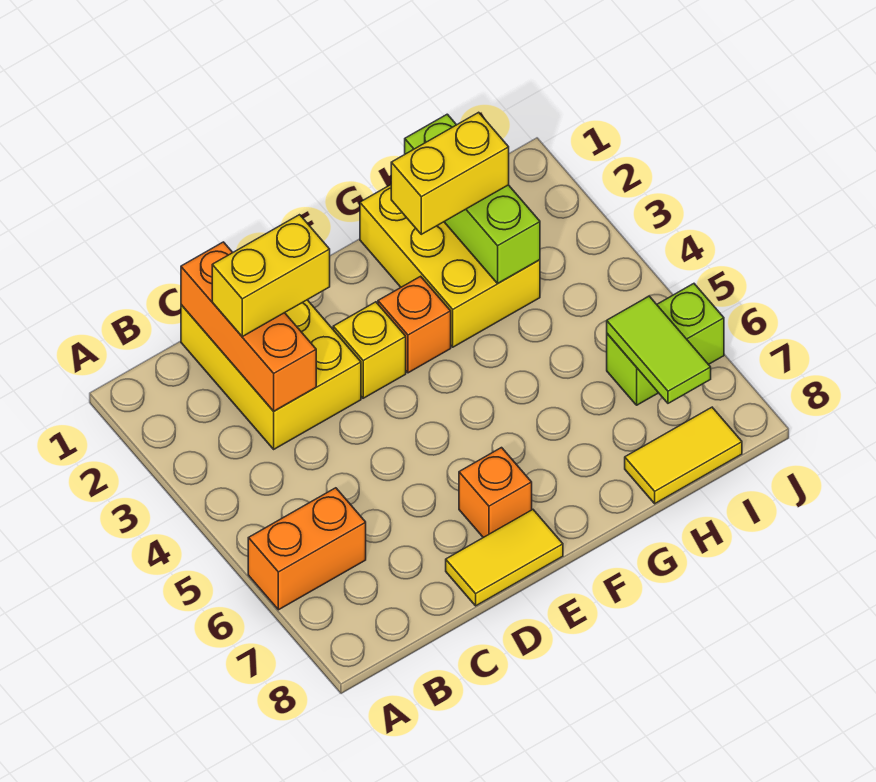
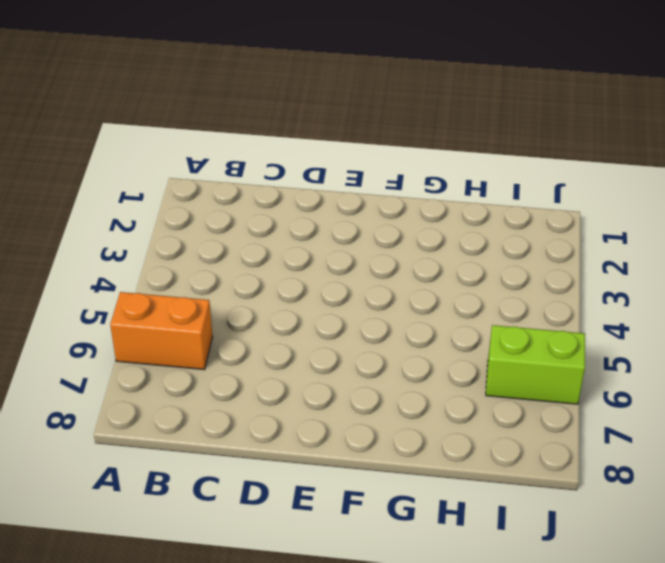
none -> yellow brick C1:D3 level 1
none -> yellow tile D8:E8 level 1
none -> yellow brick E3 level 1

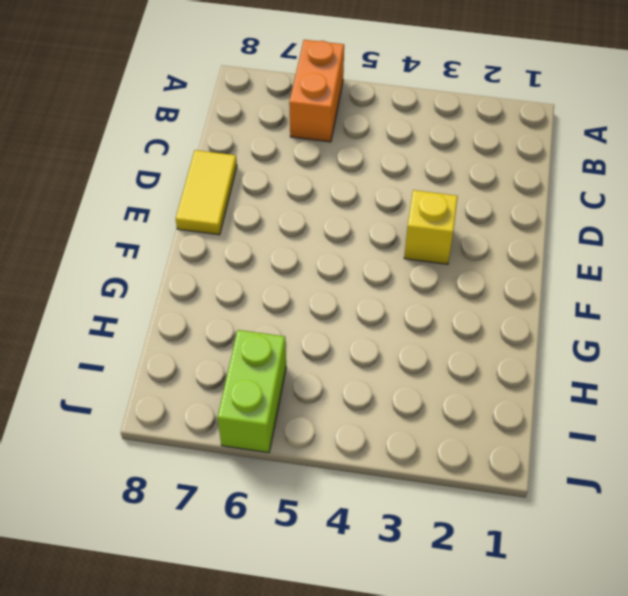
none -> yellow brick C1:D3 level 1
none -> orange brick E7 level 1
none -> orange brick F3 level 1

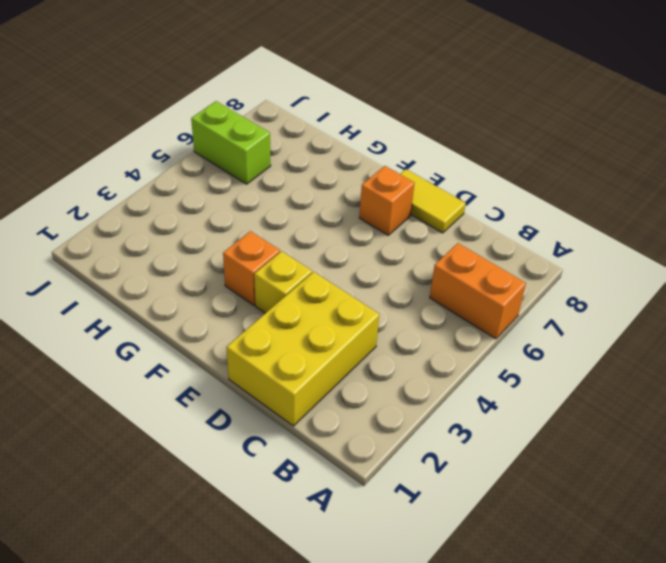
none -> yellow brick G1:H3 level 1
none -> yellow tile H8:I8 level 1
none -> orange brick C1:C3 level 2

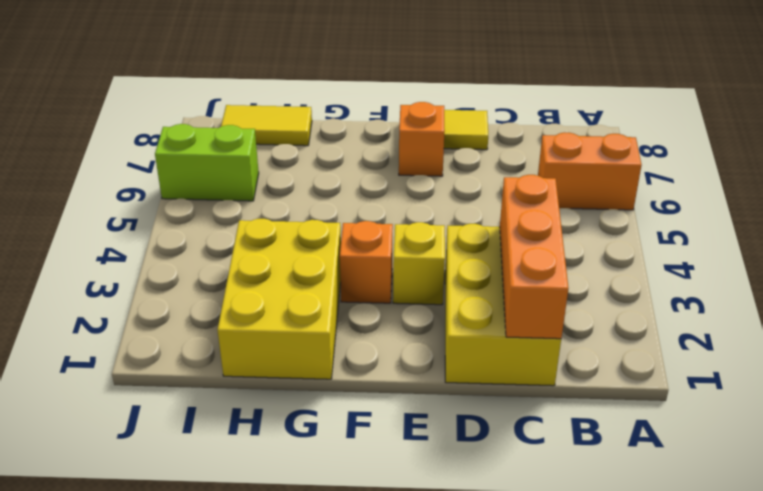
none -> lime brick H1:H3 level 2
none -> lime tile I6:I7 level 2
none -> yellow brick C2:D2 level 3

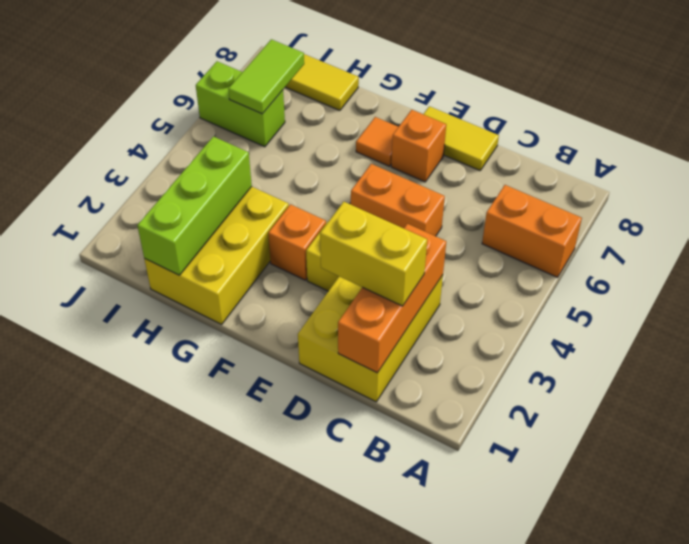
orange brick D5:E5 level 1 -> none
orange tile F7 level 1 -> none
none -> yellow brick G2:H2 level 3

